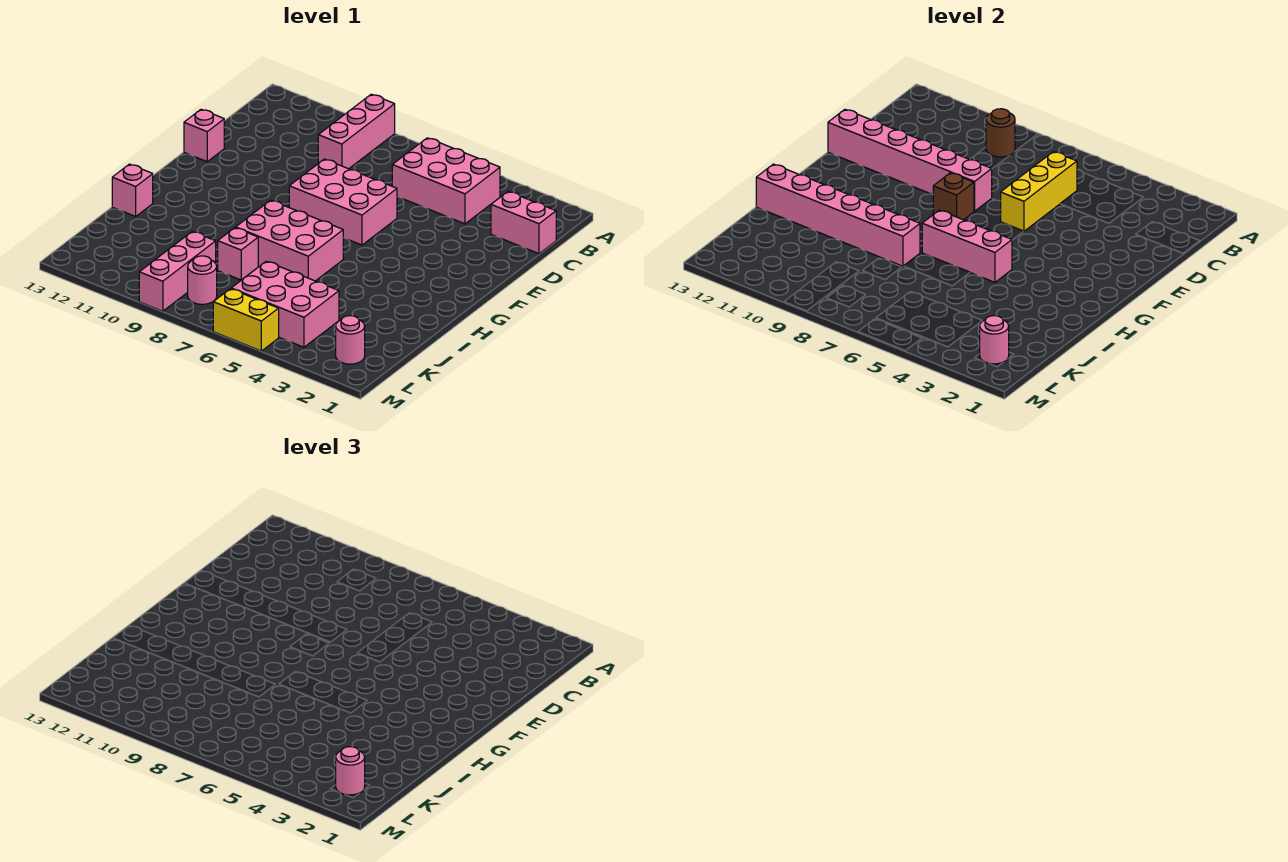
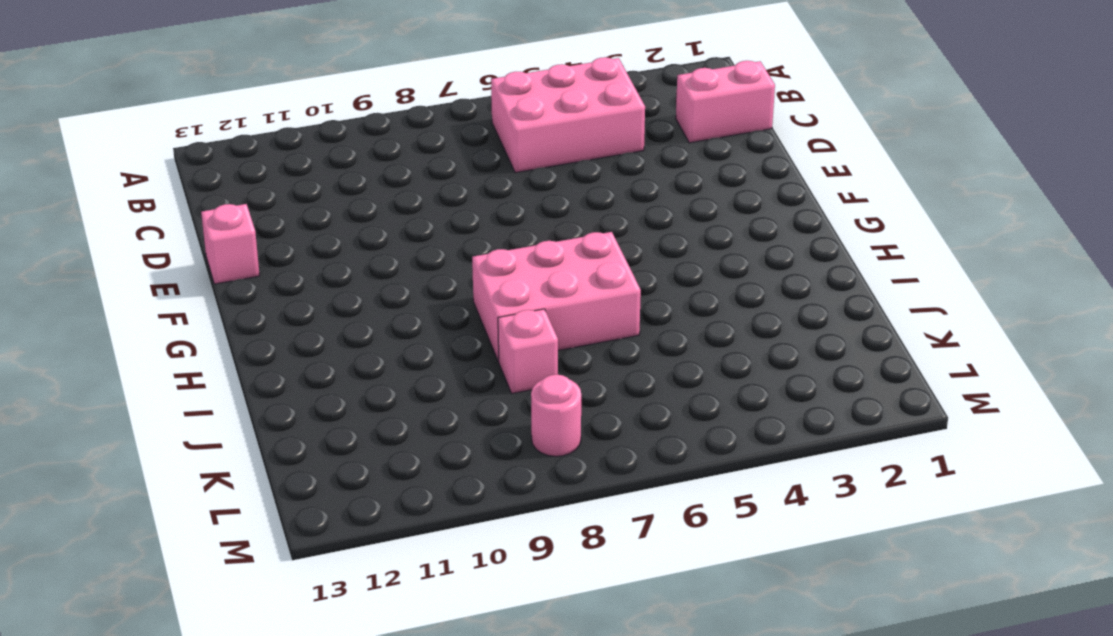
none -> pink brick A9:C9 level 1
none -> pink brick E6:F8 level 1
none -> pink brick I13 level 1

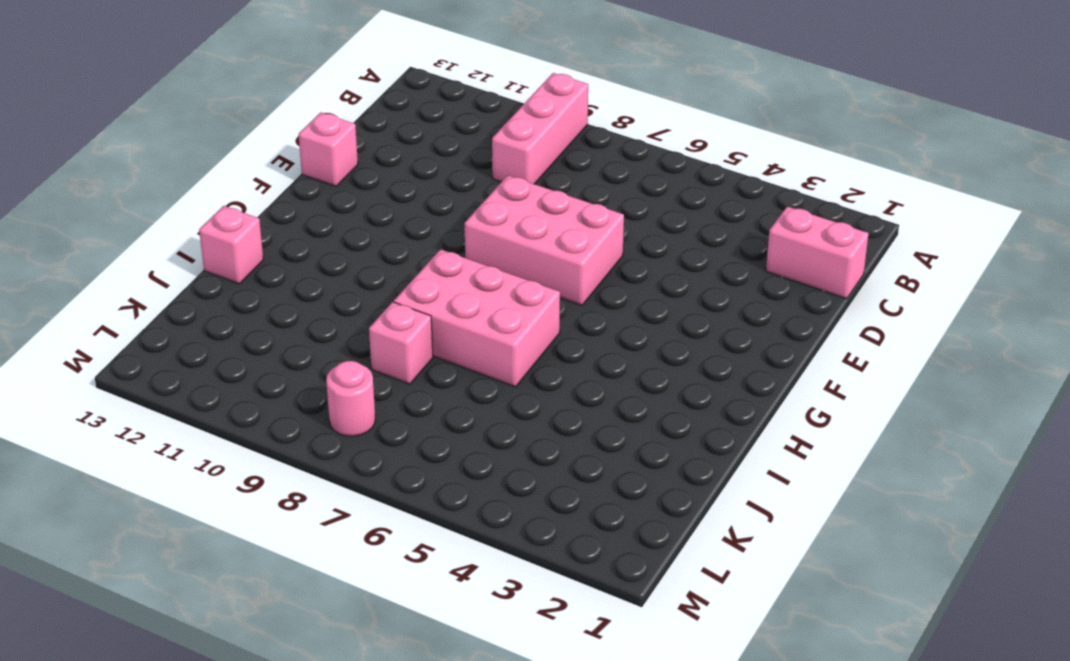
none -> pink brick B4:C6 level 1
none -> pink brick K4:L6 level 1
none -> pink brick K9:M9 level 1

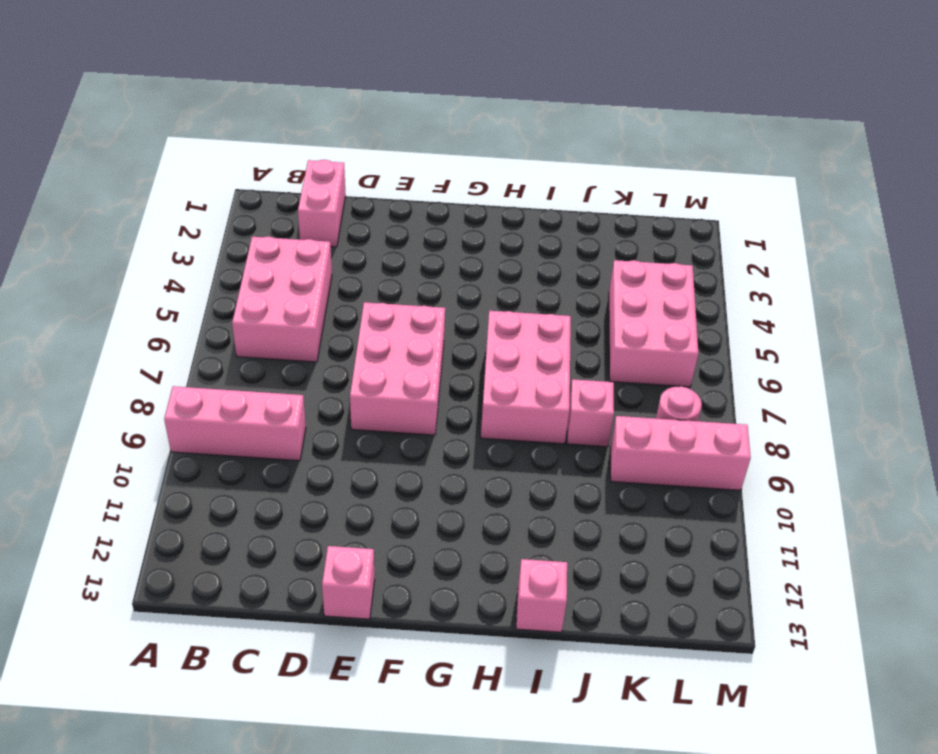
none -> pink round brick L2 level 1
none -> yellow brick M5:M6 level 1
none -> brown round brick B9 level 2

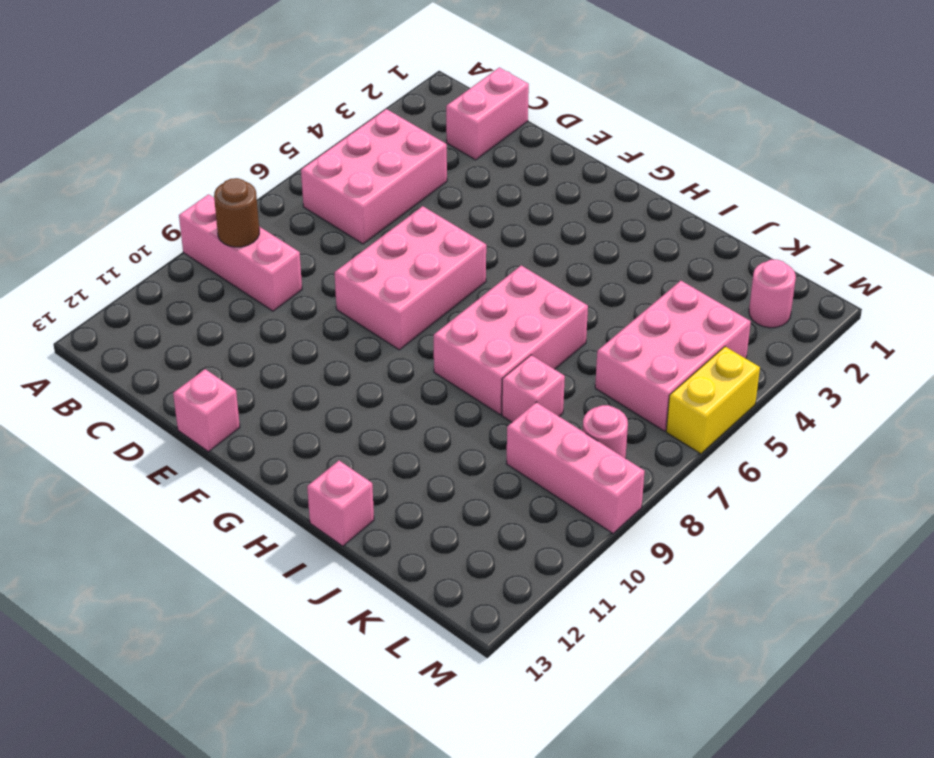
none -> yellow brick C6:E6 level 2
none -> pink brick E8:E13 level 2
none -> brown brick F8 level 2

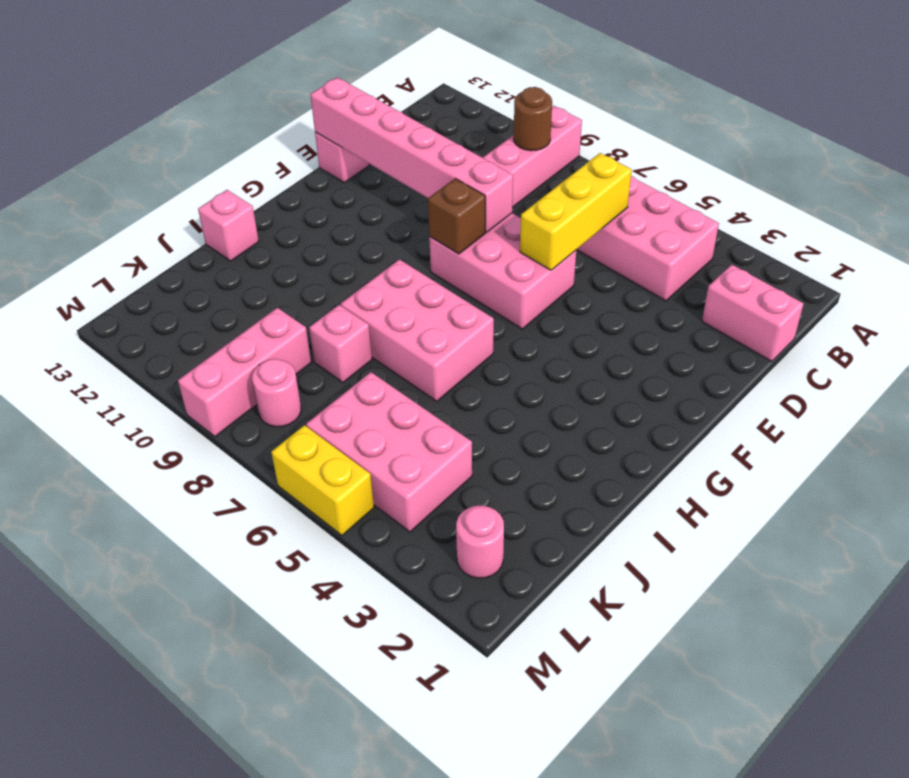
none -> pink brick H5:H7 level 2
none -> pink brick I8:I13 level 2
none -> pink round brick L2 level 2

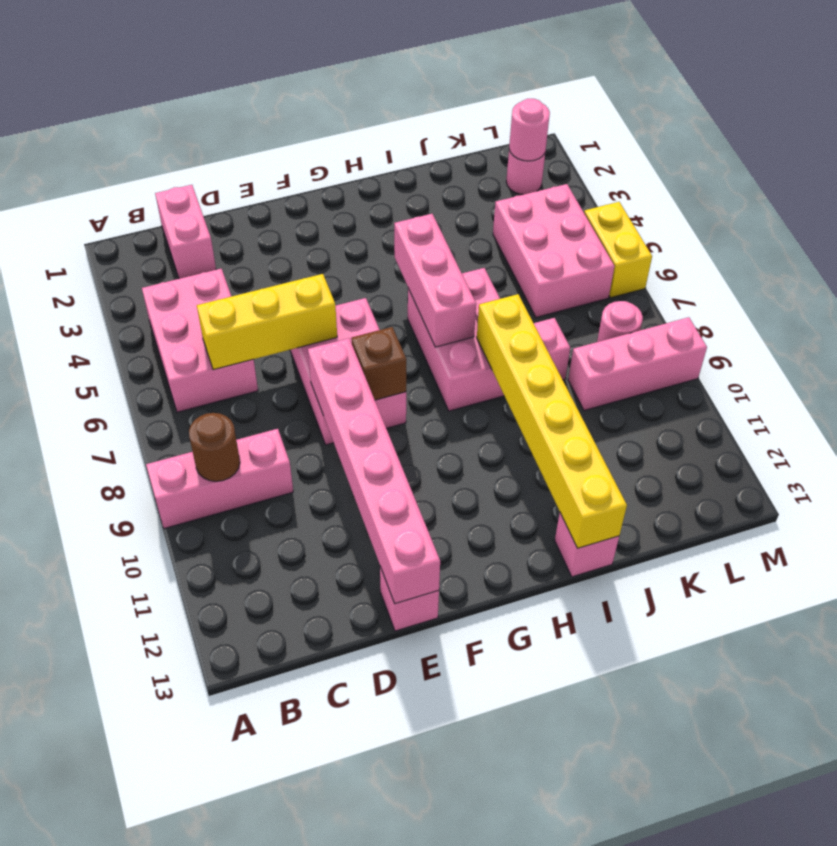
yellow brick I8:I13 level 2 -> pink brick I8:I13 level 2
none -> pink round brick L2 level 3

